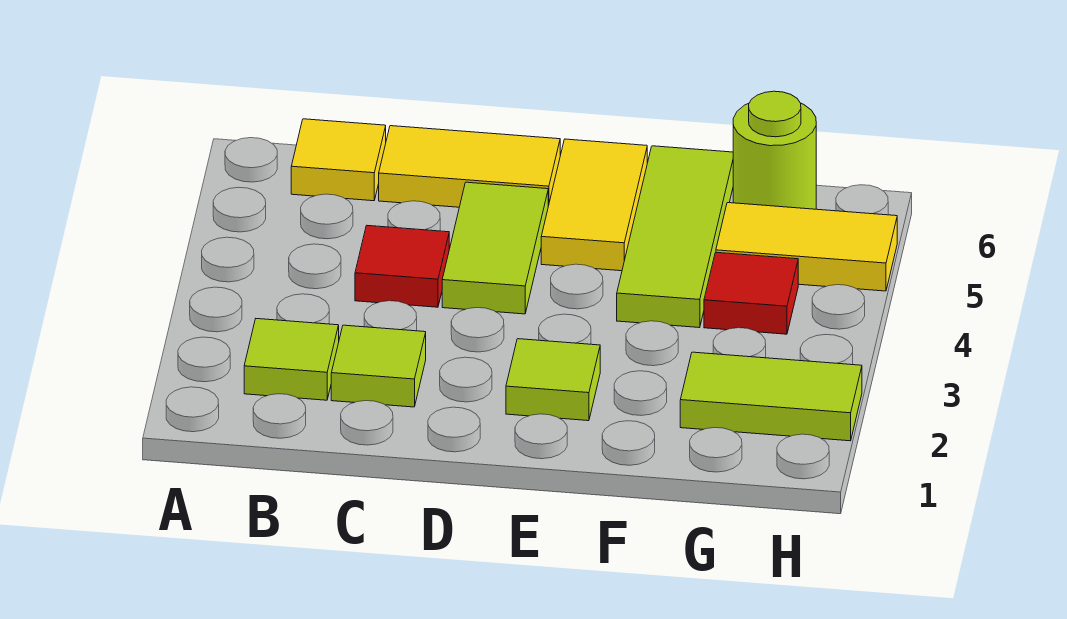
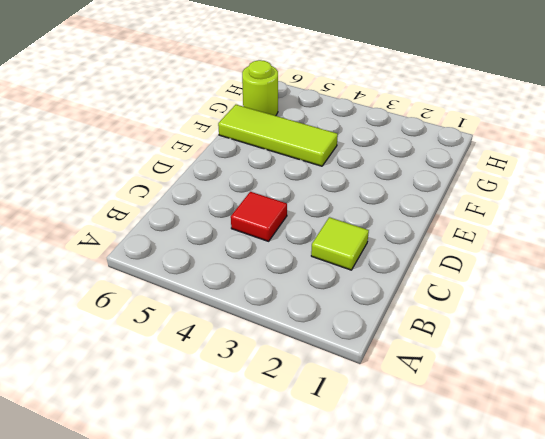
none -> lime tile B2 level 1
none -> yellow tile B6 level 1
none -> yellow tile C6:D6 level 1

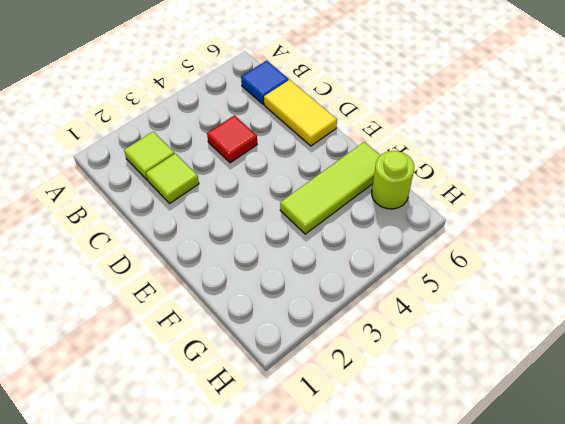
blue tile B6 level 1 -> yellow tile B6 level 1
none -> lime tile D4:D5 level 1
none -> lime tile E2 level 1
none -> yellow tile E5:E6 level 1

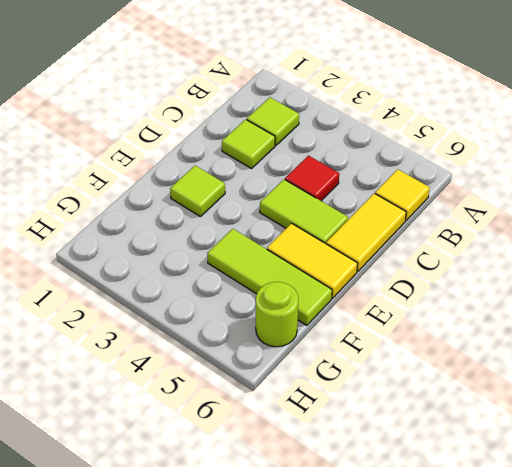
none -> lime tile G2:H2 level 1
none -> red tile G4 level 1
none -> yellow tile G5:H5 level 1

